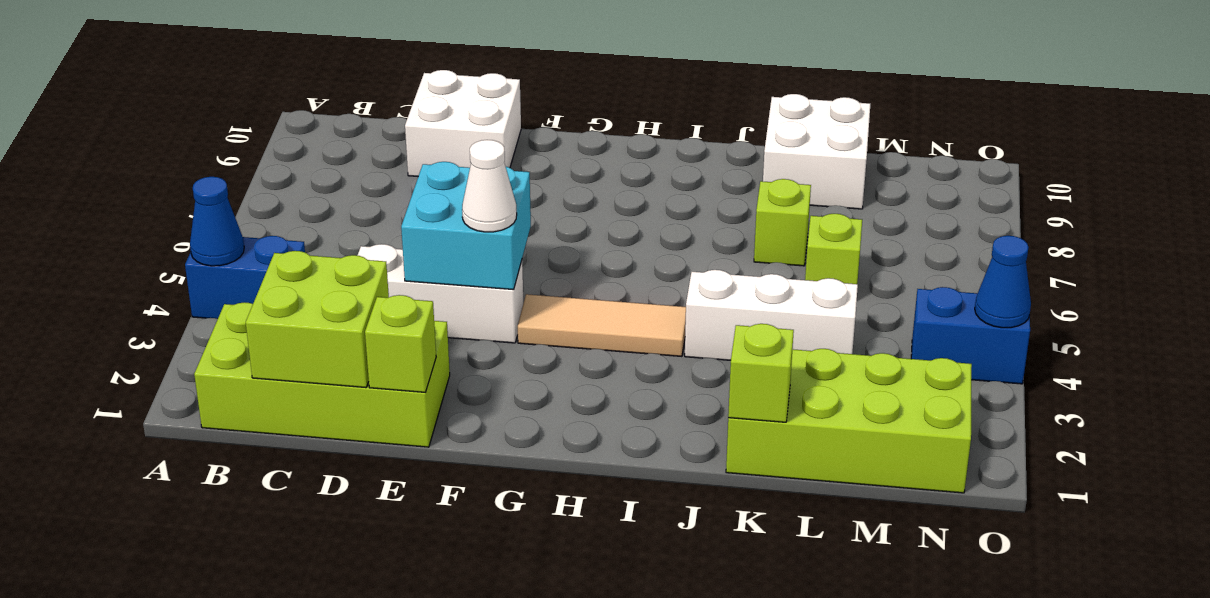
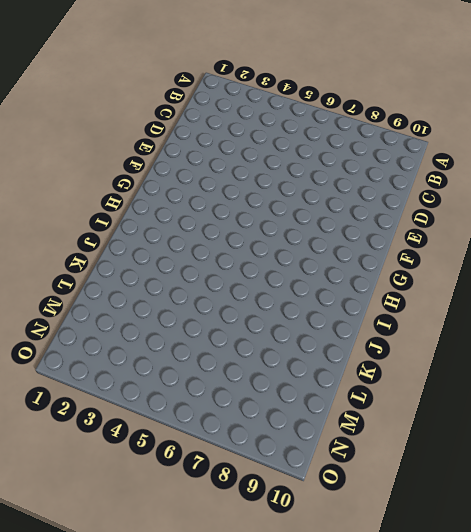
none -> blue brick A4:B4 level 1
none -> lime brick B1:E2 level 1
none -> white brick D4:F4 level 1

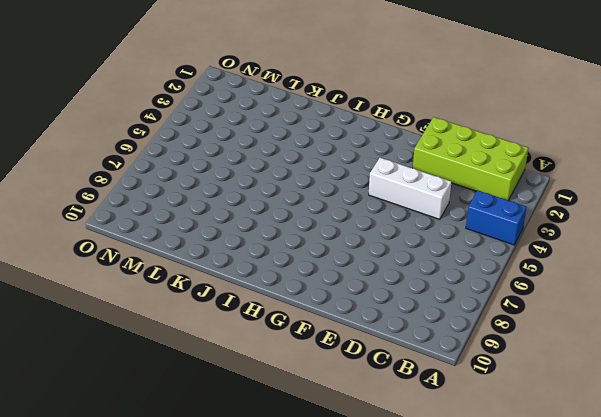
none -> white brick D9:E10 level 1
none -> tan tile G4:I4 level 1
none -> white brick J4:L4 level 1

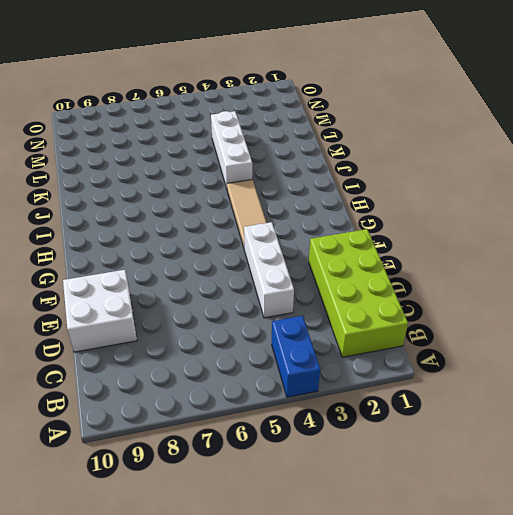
none -> lime brick K1:N2 level 1
none -> lime brick K7 level 1
none -> white brick K9:L10 level 1

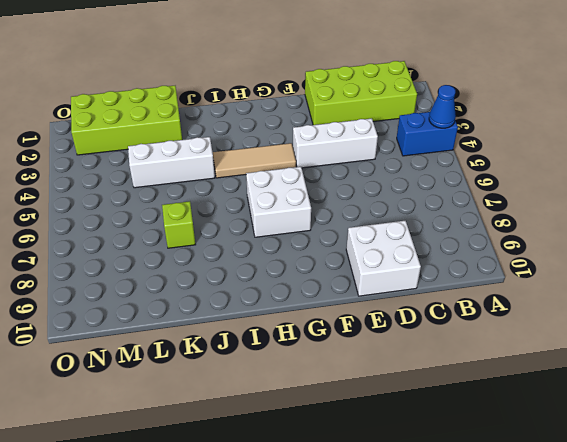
white brick G6:H7 level 1 -> white brick K9:L10 level 1
none -> lime brick L6 level 1
none -> blue brick N4:O4 level 1
none -> lime brick C1:D2 level 2

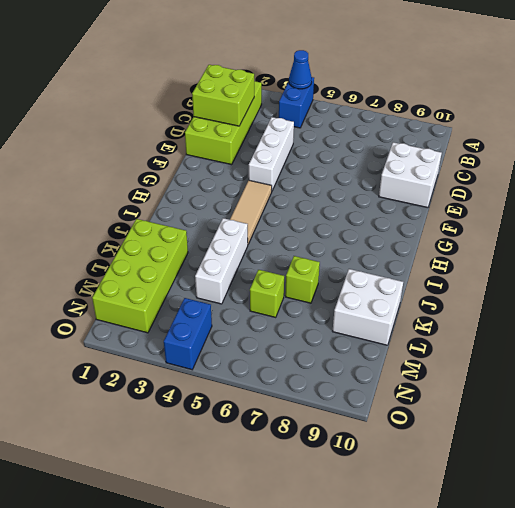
none -> lime brick E1 level 2
none -> cyan brick E4:F5 level 2
none -> lime brick K1 level 2

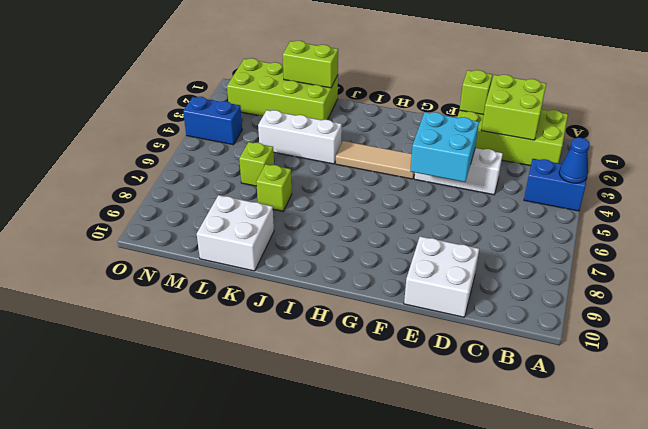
lime brick K1:L1 level 2 -> lime brick K1 level 2
none -> blue cone O4 level 2
none -> white cone F4 level 3

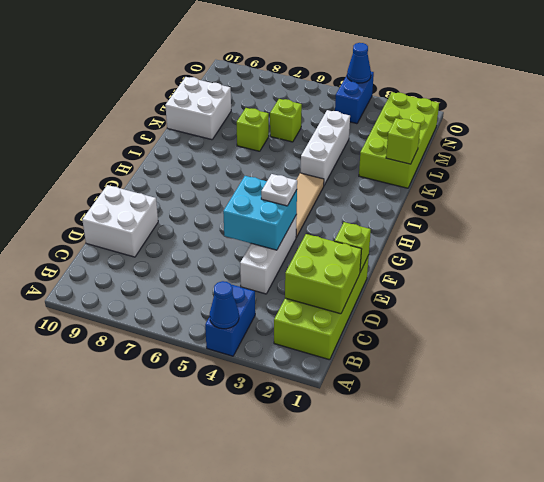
white plate F4 level 3 -> white cone F4 level 3

